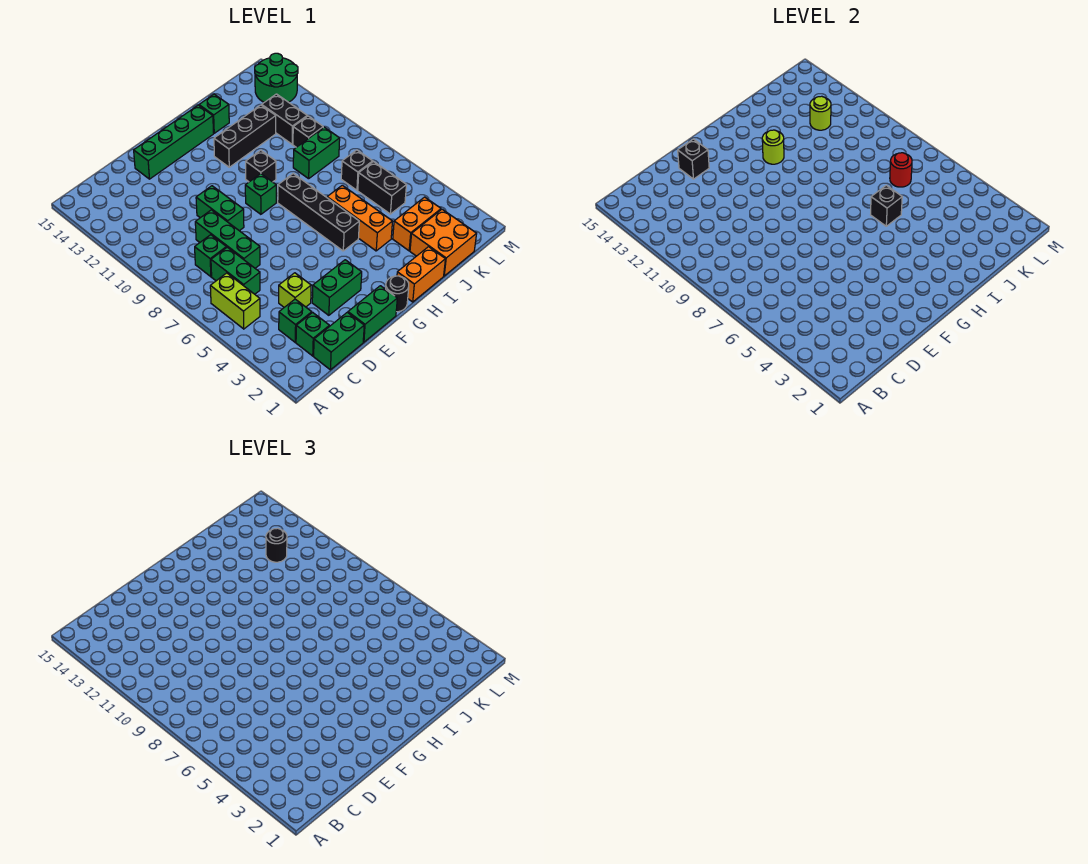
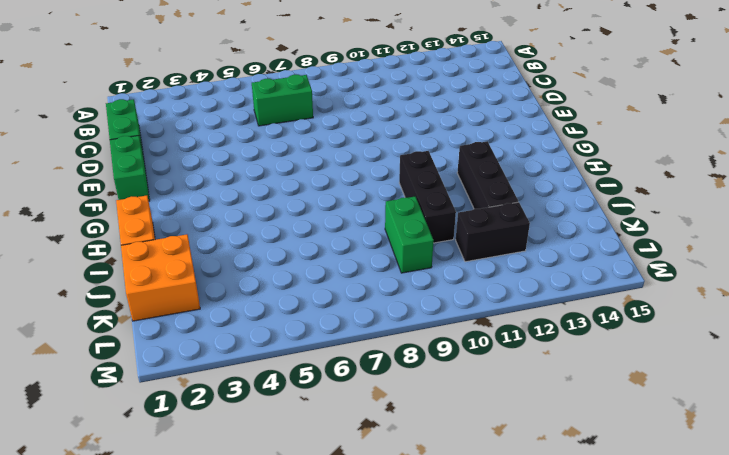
black brick H10:J10 level 1 -> black brick H10 level 1
none -> lime brick B5:B6 level 1
none -> green brick C2 level 1
none -> green brick C3 level 1
none -> green brick C8 level 1

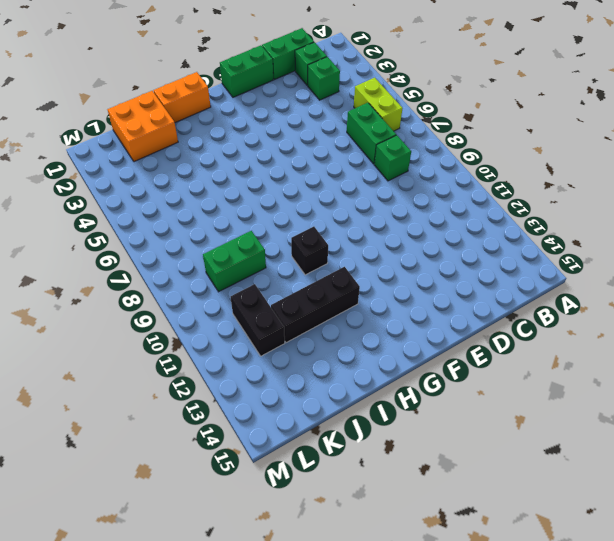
none -> lime brick D4 level 1
none -> green brick D7:D9 level 1
none -> green brick E3:F3 level 1
none -> green brick E9:E10 level 1

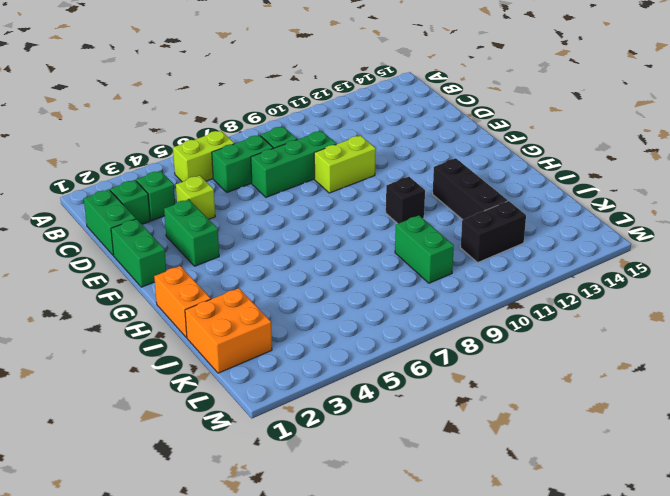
lime brick E9:E10 level 1 -> green brick E9:E10 level 1
none -> green brick E14:H14 level 1
none -> black round brick G1 level 1
none -> green brick G9 level 1
none -> black brick H5:H8 level 1

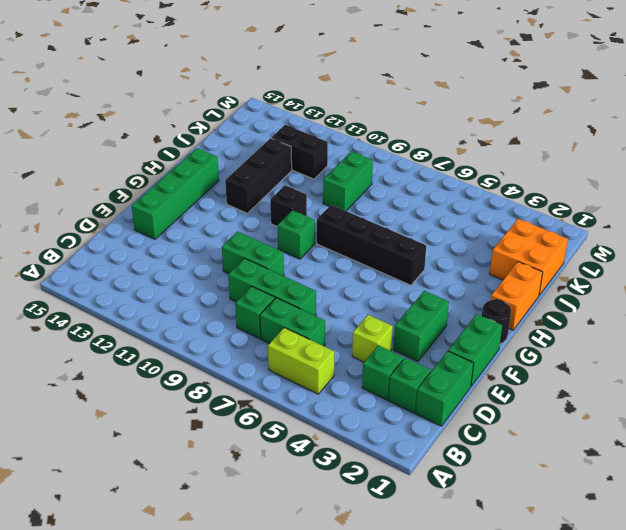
none -> orange brick I4:I6 level 1
none -> green brick I14 level 1
none -> orange brick J3:K3 level 1
none -> black brick K5:K6 level 1

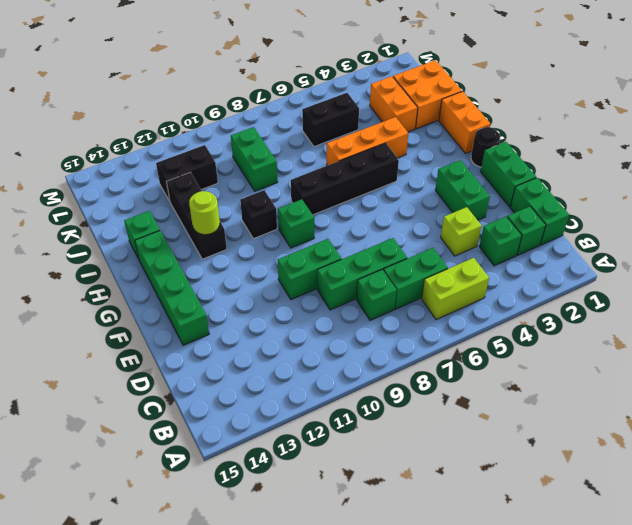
none -> black brick K7 level 1
none -> black brick K10 level 1
none -> green round brick L13:M14 level 1
none -> black brick E14 level 2

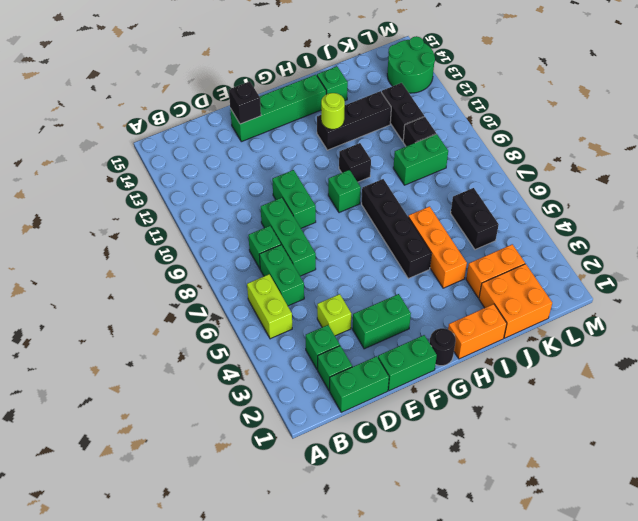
none -> black brick K7 level 1
none -> black brick I6 level 2
none -> red round brick K7 level 2
none -> lime round brick K12 level 2

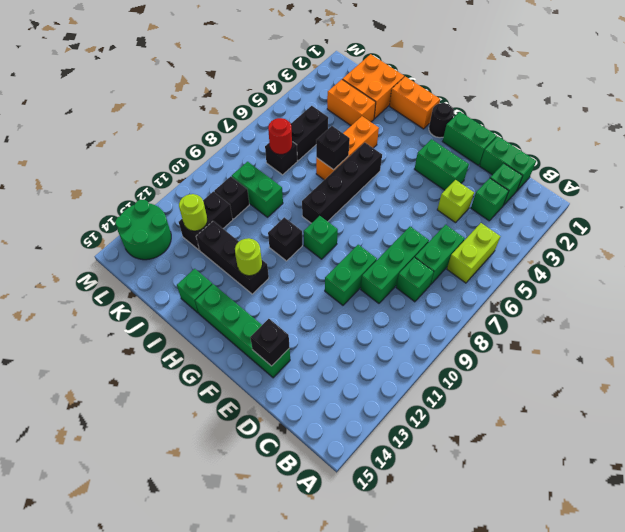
none -> black round brick K12 level 3

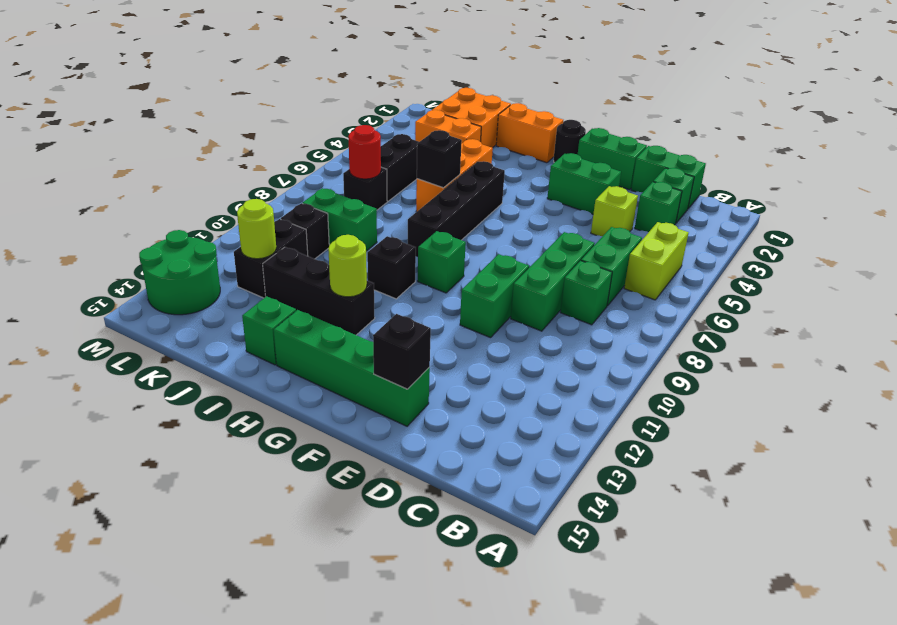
none -> black round brick K12 level 3

